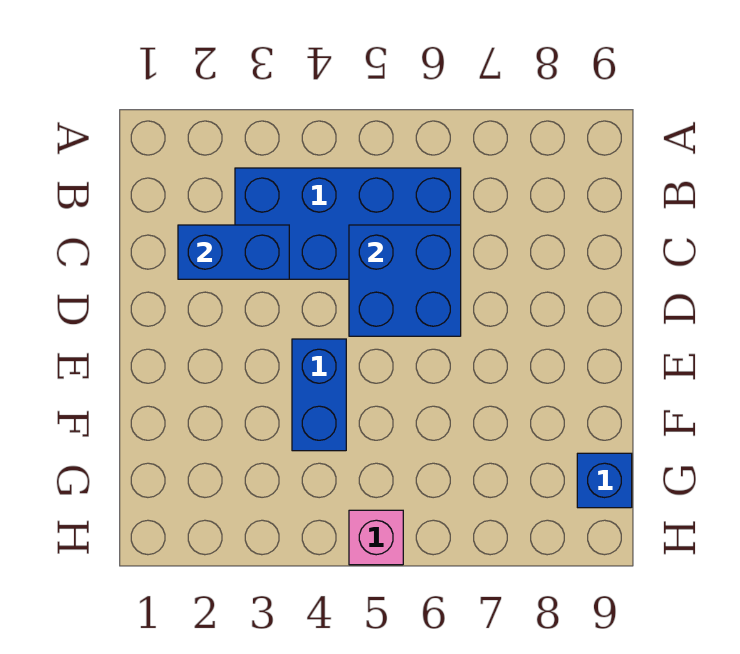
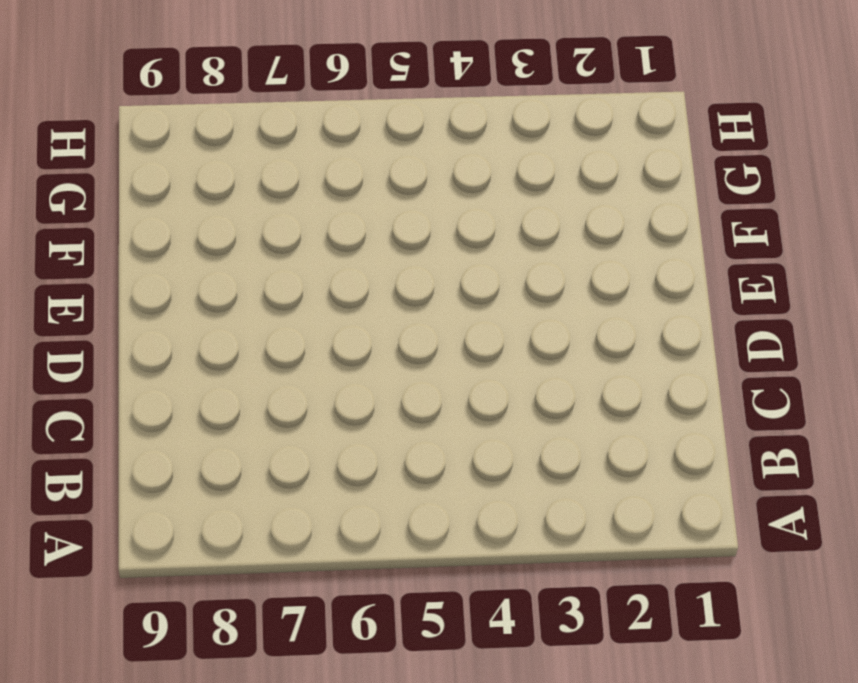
none -> blue brick B3:C6 level 1
none -> blue brick E4:F4 level 1

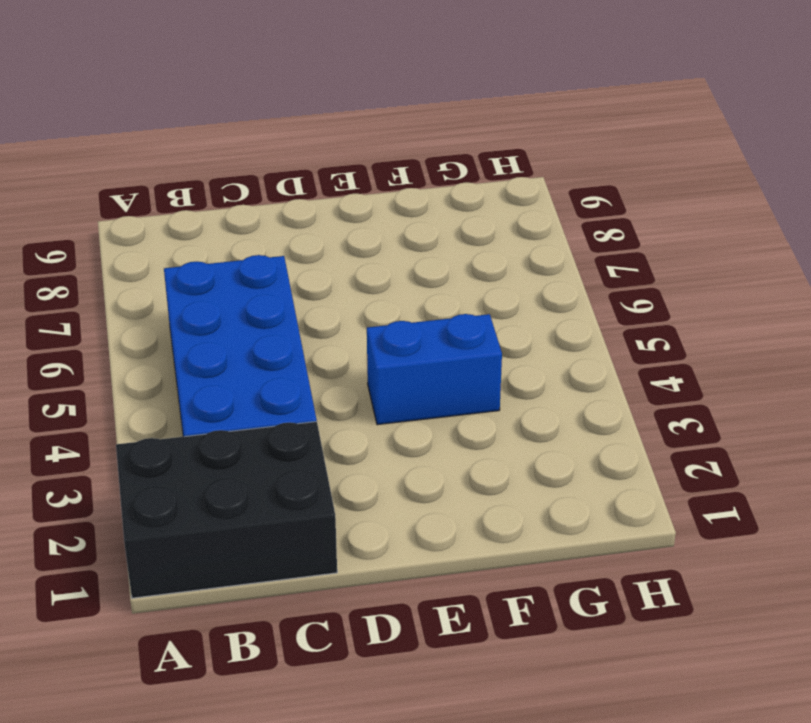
black brick A1:C2 level 1 -> none
none -> blue brick G9 level 1
none -> pink brick H5 level 1

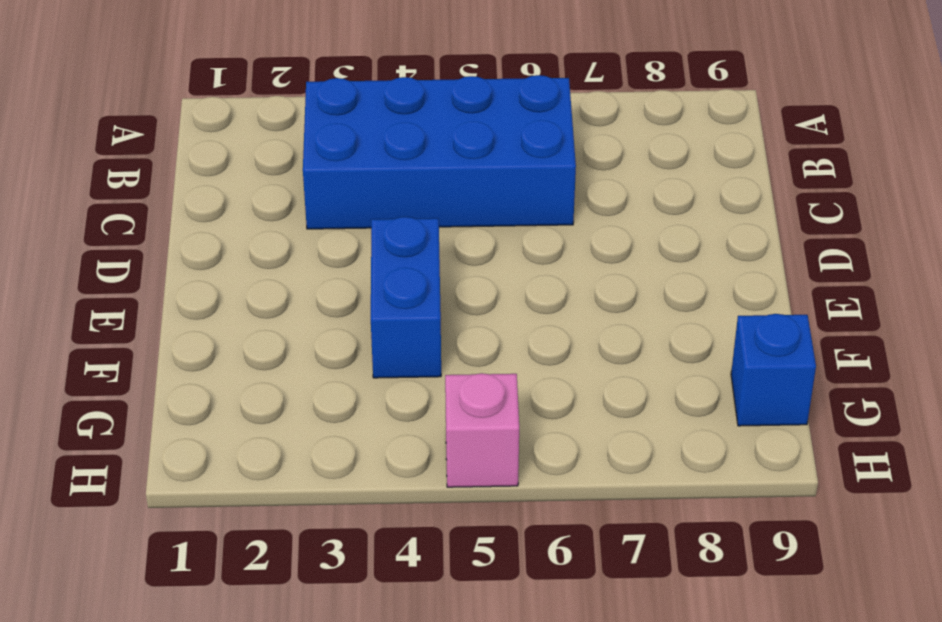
none -> blue brick C2:C3 level 2
none -> blue brick C5:D6 level 2

